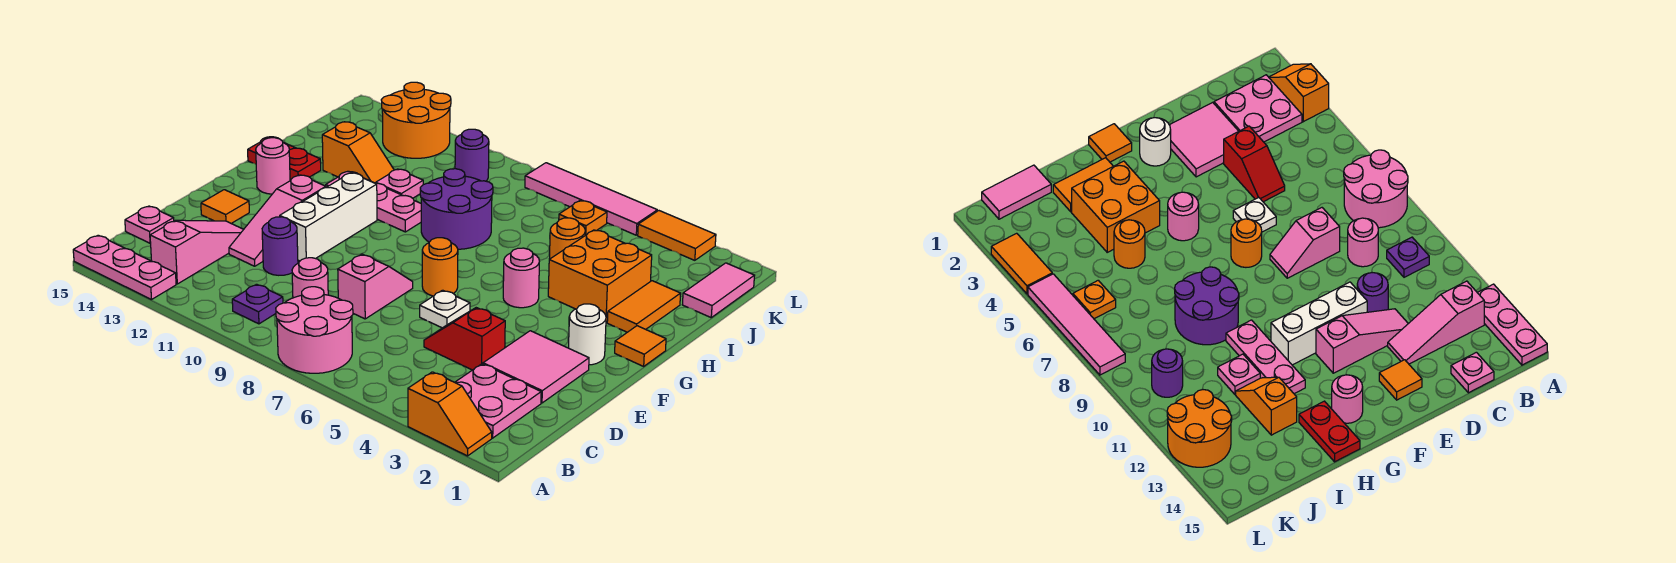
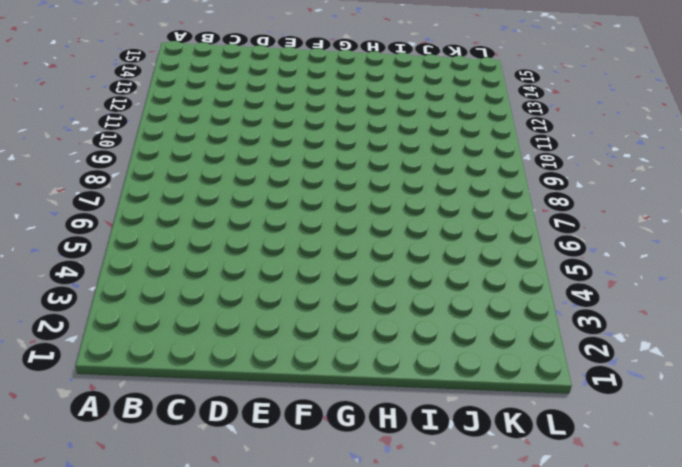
none -> orange slope A2:A3 level 1 top 3
none -> pink round brick A7:B8 level 1
none -> pink plate A13:A15 level 1
none -> pink plate B2:C3 level 1

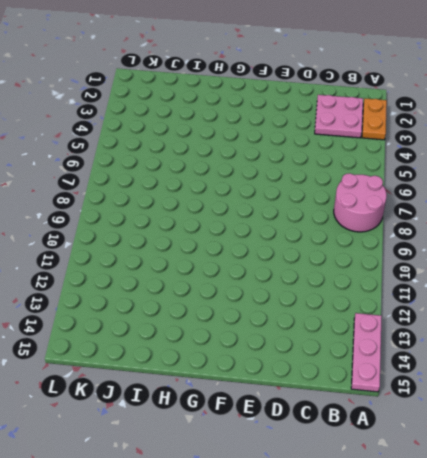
orange plate A2:A3 level 1 -> orange slope A2:A3 level 1 top 3
none -> purple plate B10 level 1
none -> pink slope B13:D13 level 1 top B
none -> pink round brick C9 level 1
none -> pink plate C15 level 1

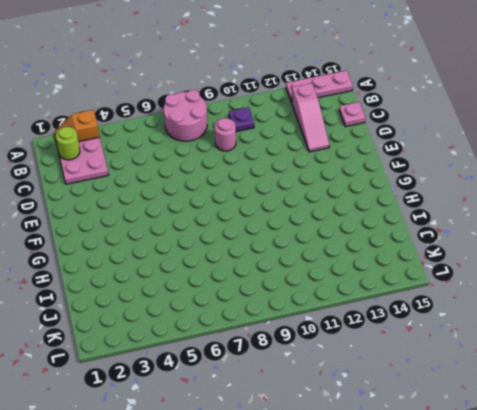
lime round brick B2 level 2 -> none
none -> pink tile D2:E3 level 1
none -> red slope D4:D5 level 1 top 4
none -> pink slope D8:E8 level 1 top D
none -> purple round brick D11 level 1

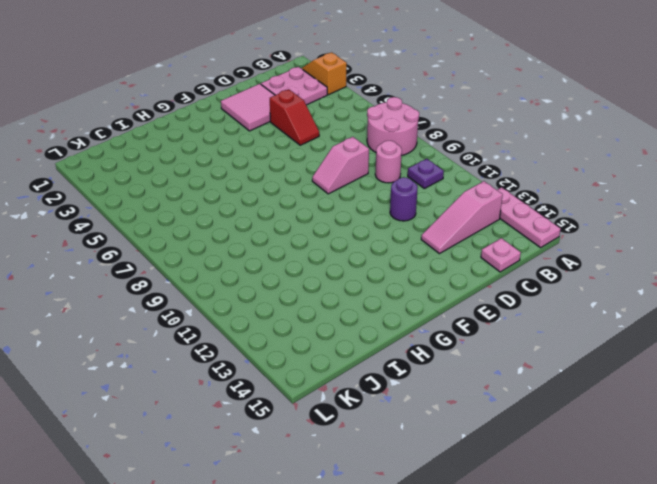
none -> pink slope D12:F12 level 1 top F
none -> white plate E6 level 1
none -> white brick E11:G11 level 1
none -> orange tile E14 level 1

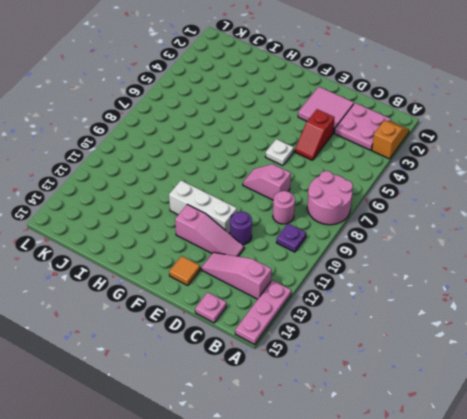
none -> white round brick F2 level 1
none -> orange round brick F7 level 1
none -> orange tile G1 level 1
none -> pink round brick G5 level 1

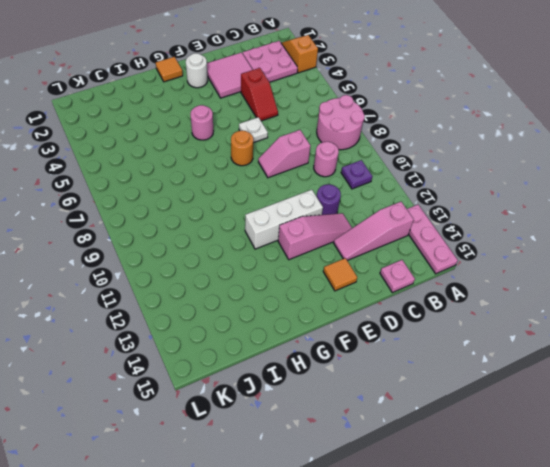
none -> pink round brick G14 level 1
none -> orange tile H2:I2 level 1
none -> orange brick H3:I4 level 1
none -> purple round brick H8:I9 level 1

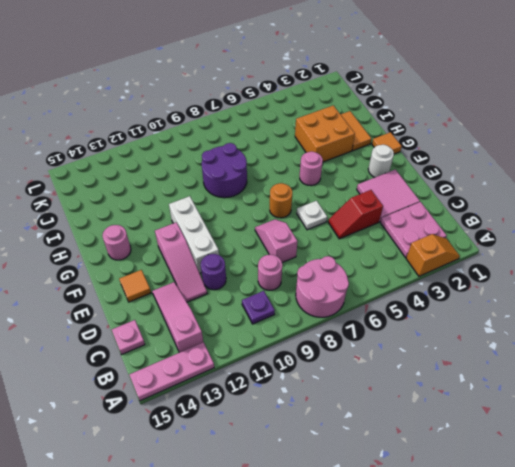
none -> pink plate H10:H12 level 1
none -> red plate H14:H15 level 1
none -> orange round brick I5 level 1
none -> pink plate I11 level 1

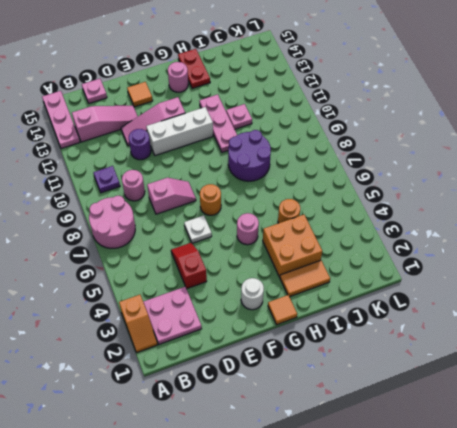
none -> pink tile D2:E3 level 1
none -> orange slope I12:I13 level 1 top 13
none -> pink tile J1:K1 level 1
none -> orange plate K6 level 1

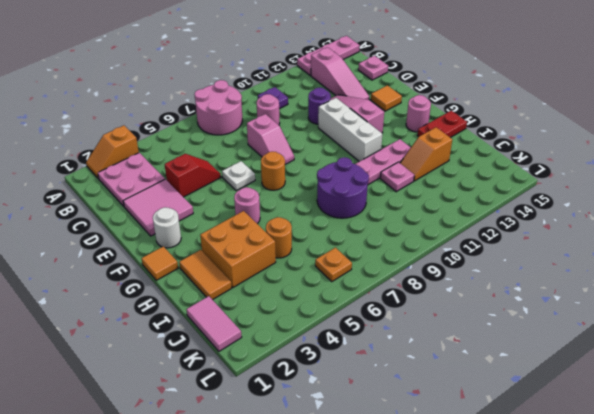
none -> purple round brick K10 level 1
none -> orange round brick K12:L13 level 1
none -> orange tile L3:L4 level 1
none -> pink tile L5:L8 level 1

